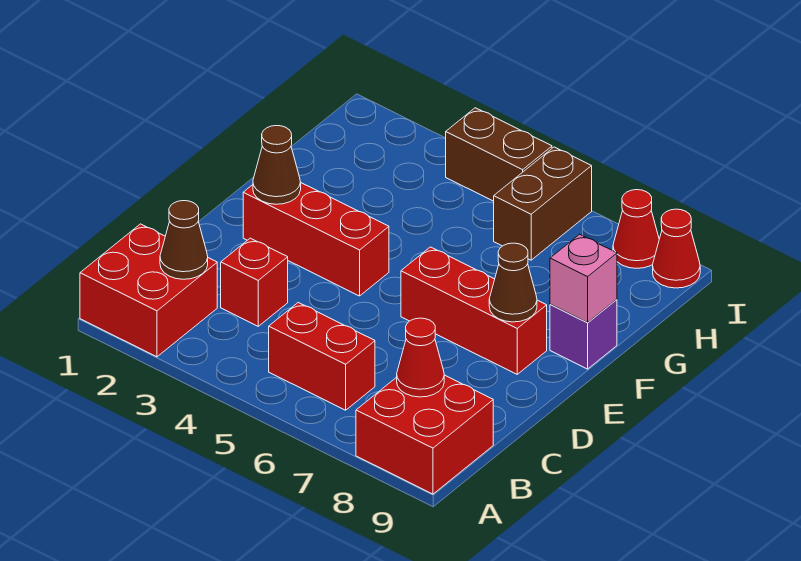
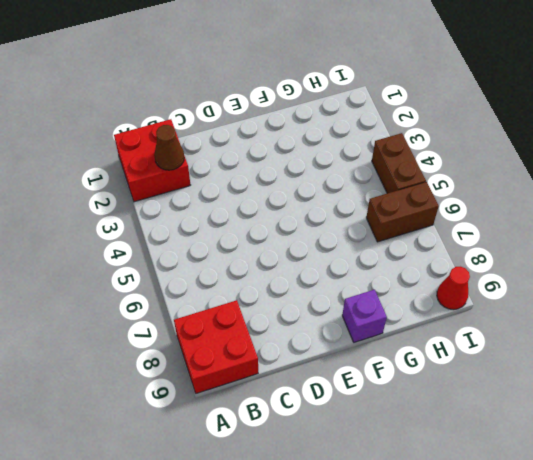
none -> red brick B5:B6 level 1
none -> red brick C3 level 1
none -> red brick E2:E4 level 1

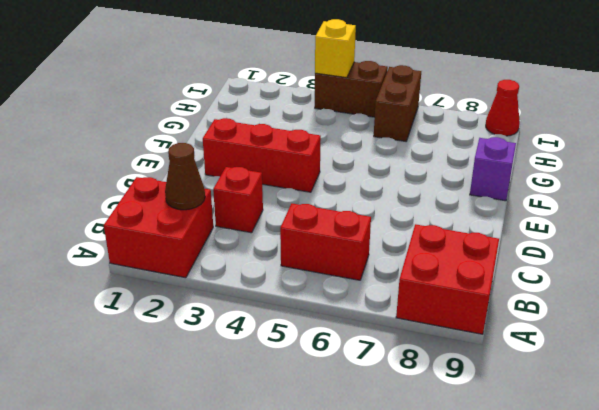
yellow brick I4 level 2 -> none
none -> red brick E6:E8 level 1
none -> red cone I8 level 1
none -> red cone B8 level 2

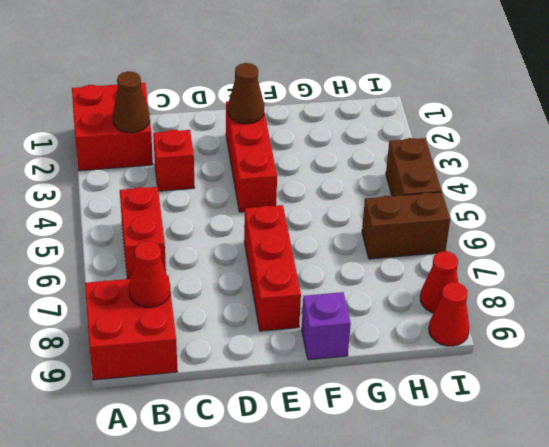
none -> brown cone E8 level 2
none -> pink brick F9 level 2

